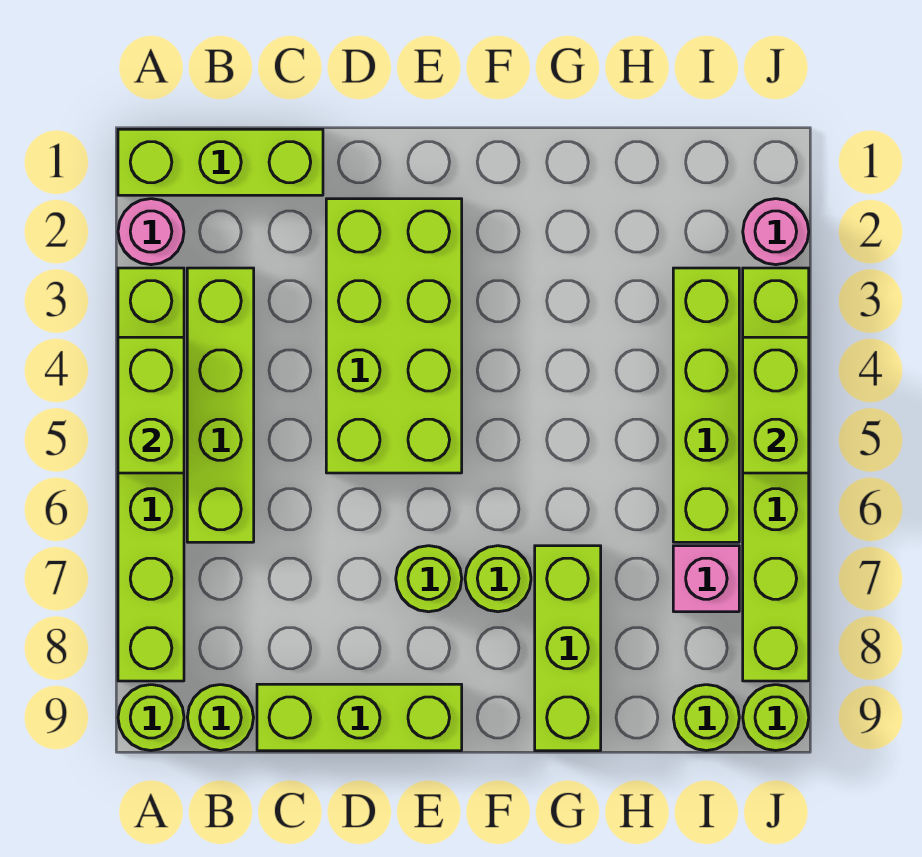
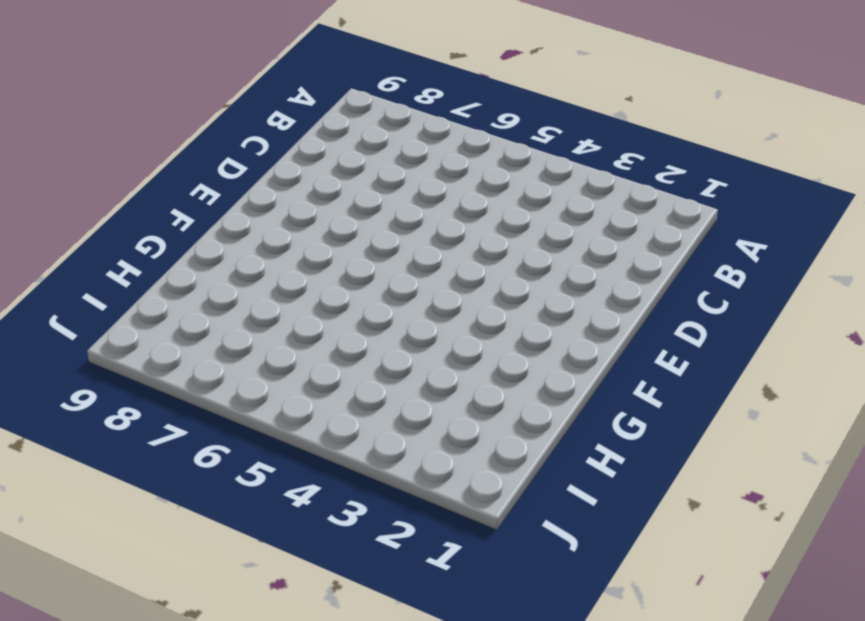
none -> lime brick A1:C1 level 1
none -> pink round brick A2 level 1
none -> lime brick A3:A8 level 1

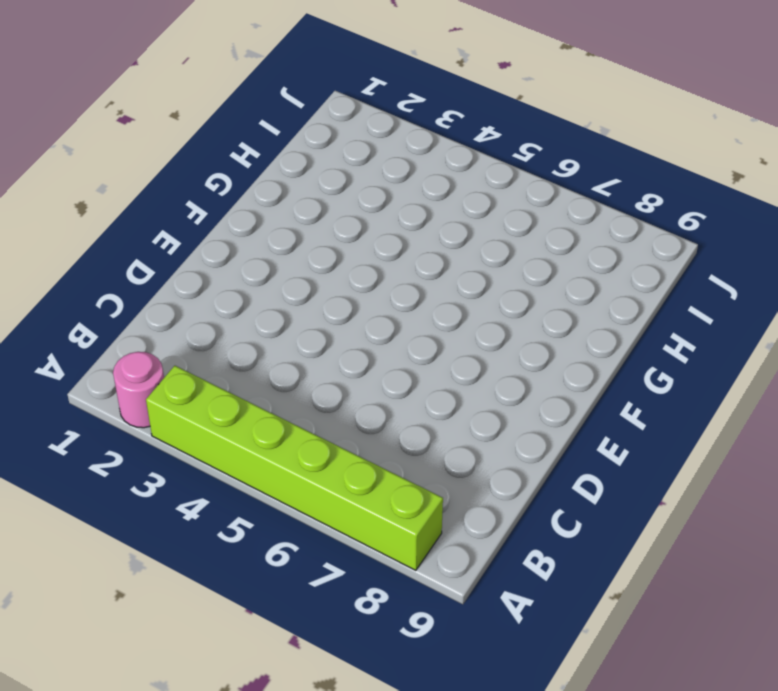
none -> lime brick A1:C1 level 1
none -> lime round brick A9 level 1
none -> lime brick B3:B6 level 1

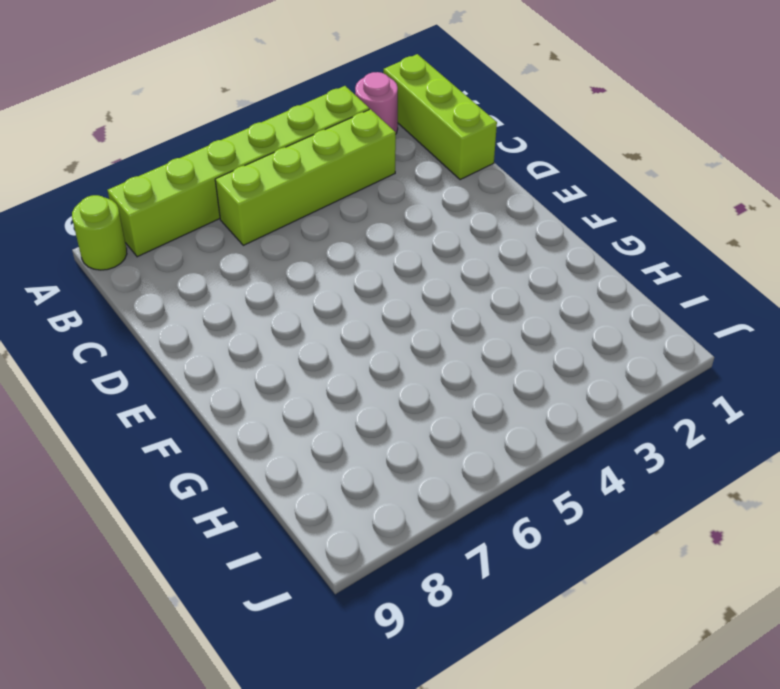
none -> lime round brick B9 level 1
none -> lime brick C9:E9 level 1
none -> lime brick D2:E5 level 1

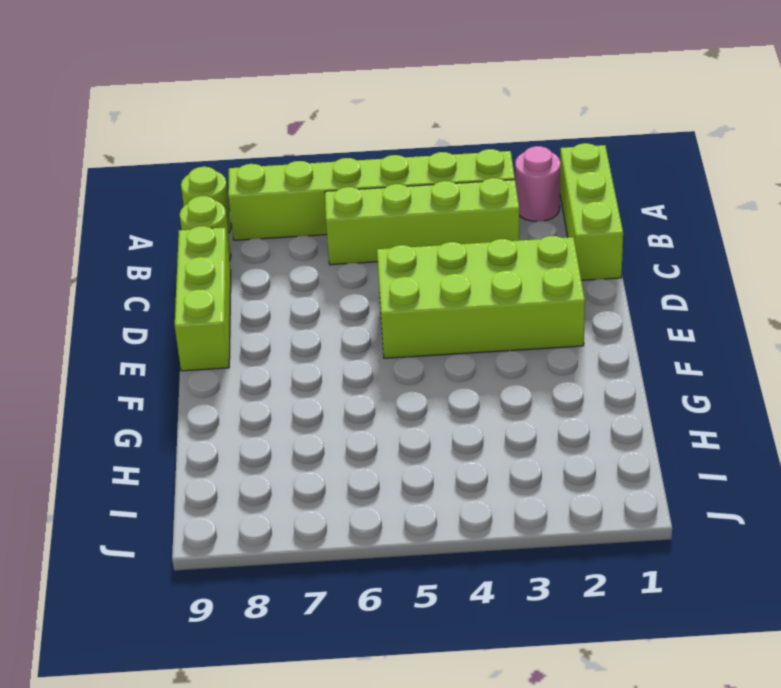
none -> lime round brick E7 level 1
none -> lime round brick F7 level 1
none -> lime brick G7:G9 level 1

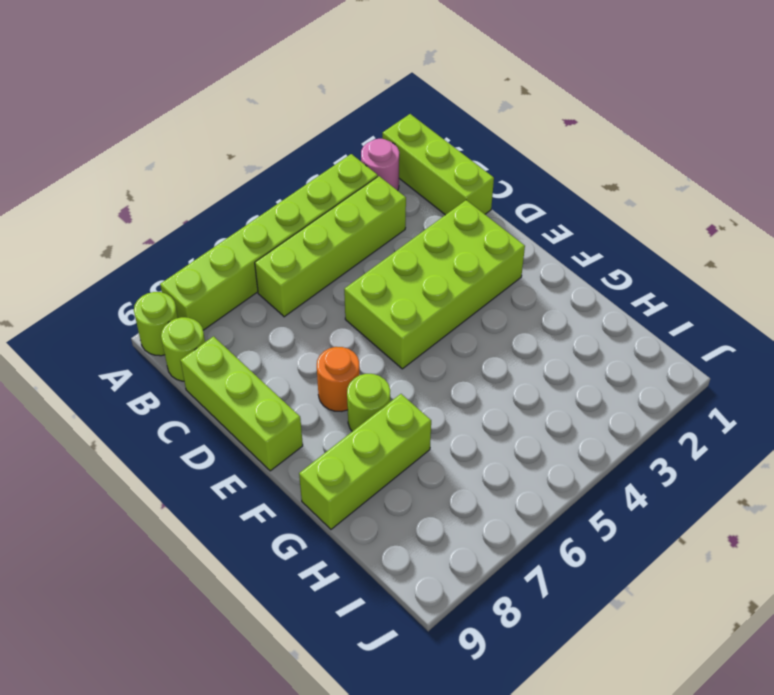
orange round brick E7 level 1 -> lime round brick E7 level 1
none -> lime brick I3:I6 level 1
none -> pink brick I7 level 1
none -> lime round brick I9 level 1

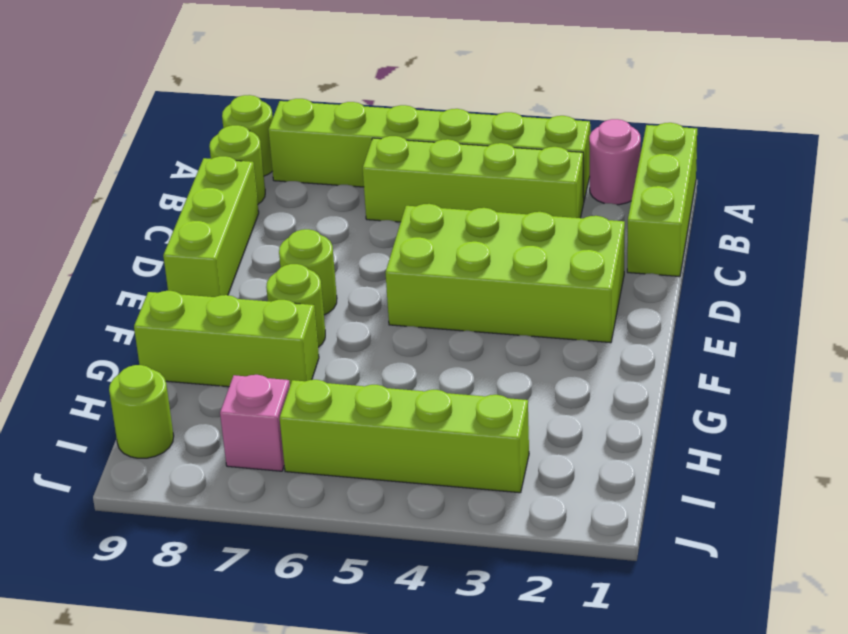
none -> pink round brick J2 level 1
none -> lime brick J3:J8 level 1
none -> lime round brick J9 level 1

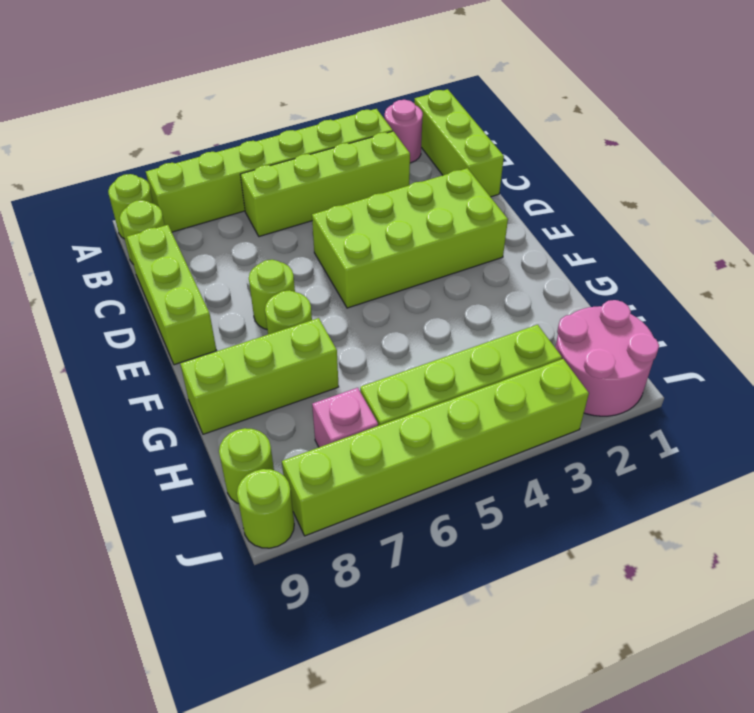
pink round brick I1:J2 level 1 -> pink round brick J2 level 1
none -> lime brick A4:A5 level 2
none -> lime brick J4:J5 level 2

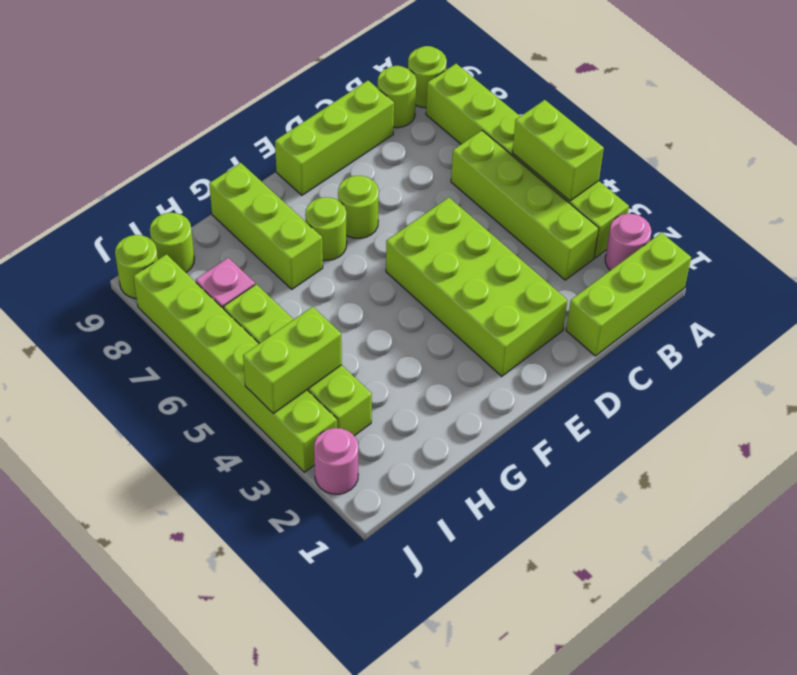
lime brick I4:J4 level 2 -> lime brick J4:J5 level 2

